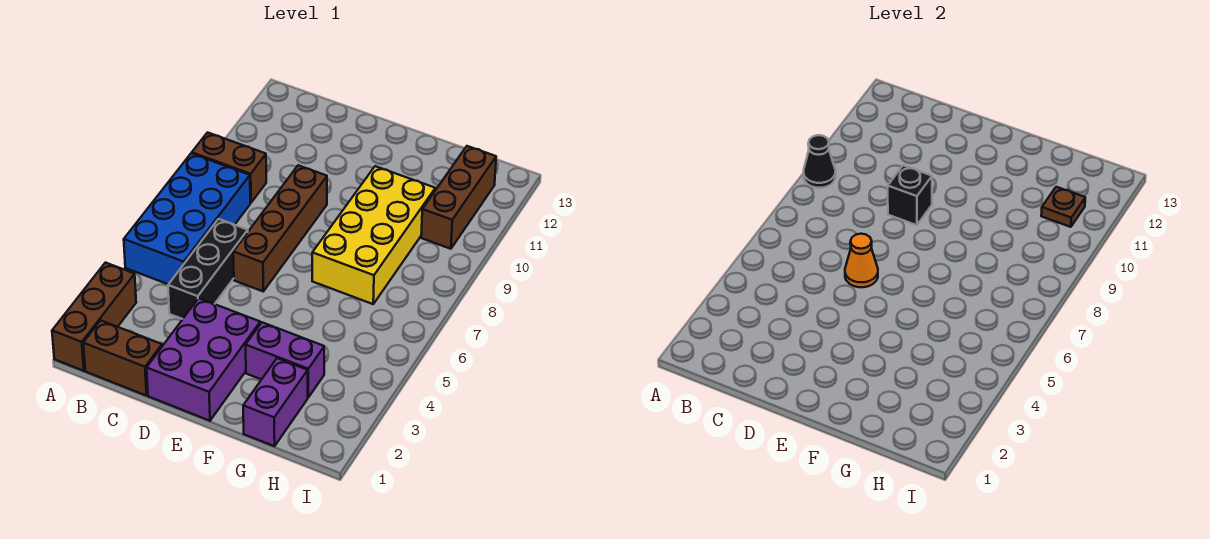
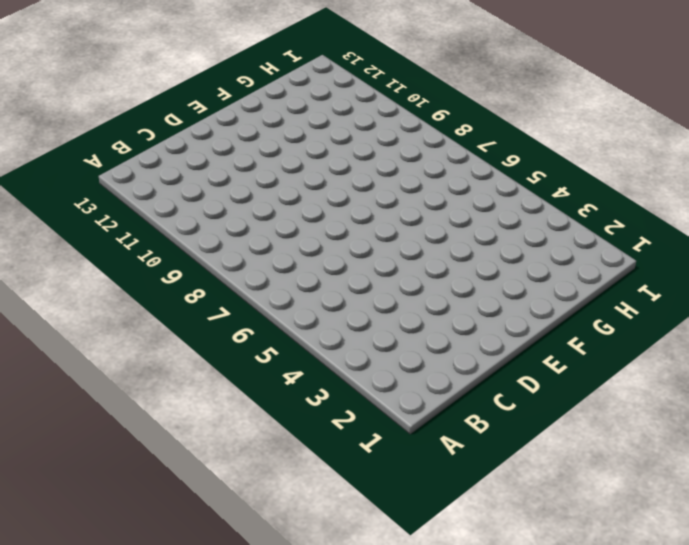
none -> brown brick A1:A3 level 1
none -> blue brick A5:B8 level 1
none -> brown brick A9:B9 level 1

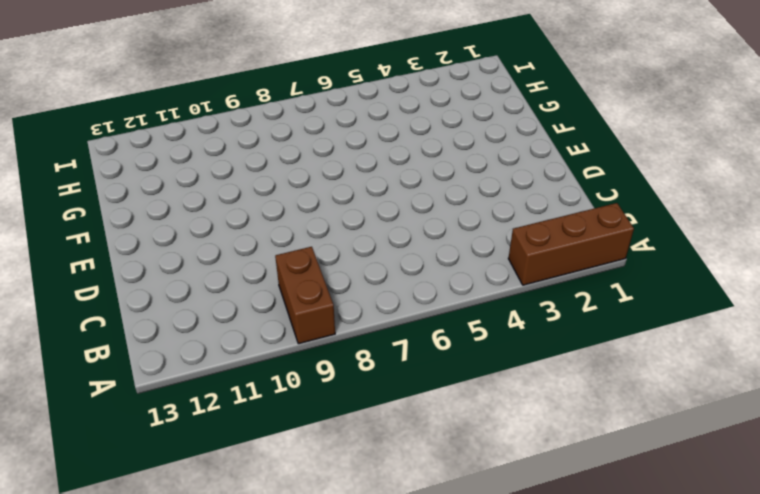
none -> blue brick A5:B8 level 1
none -> brown brick B1:C1 level 1
none -> black brick C4:C6 level 1

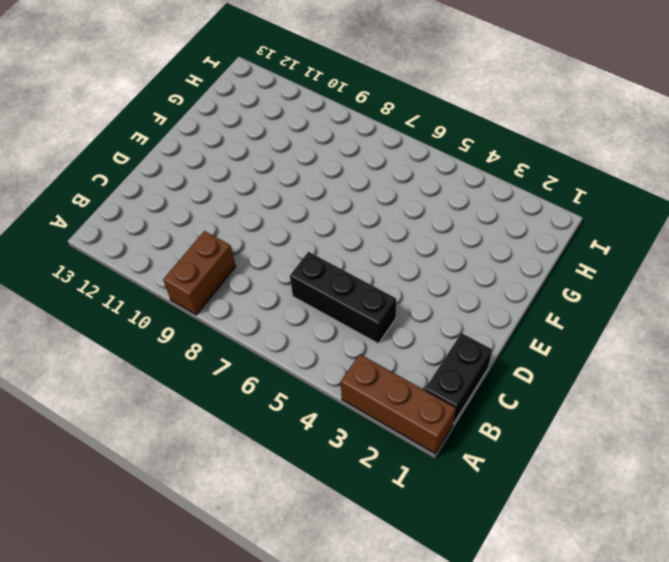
black brick B1:C1 level 1 -> brown brick B1:C1 level 1
none -> blue brick A5:B8 level 1
none -> purple brick D1:E3 level 1
none -> brown brick D6:D9 level 1

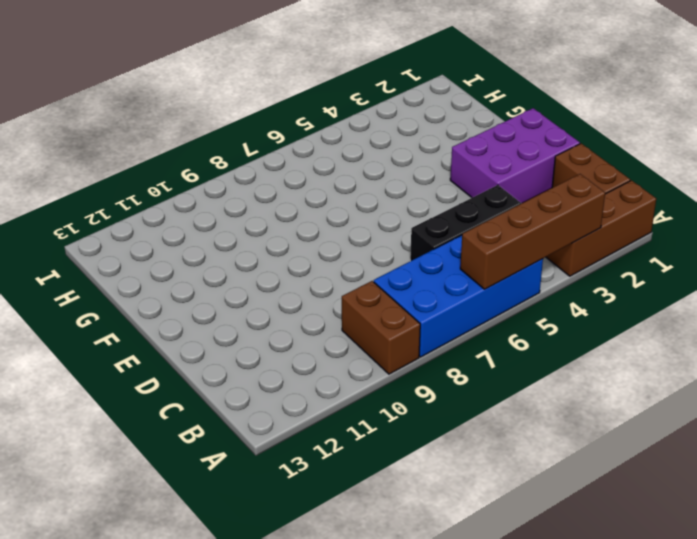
brown brick A3:A6 level 2 -> brown brick D6:D9 level 1
none -> purple brick F3:G3 level 1
none -> yellow brick F7:G10 level 1
none -> purple brick G1:G2 level 1

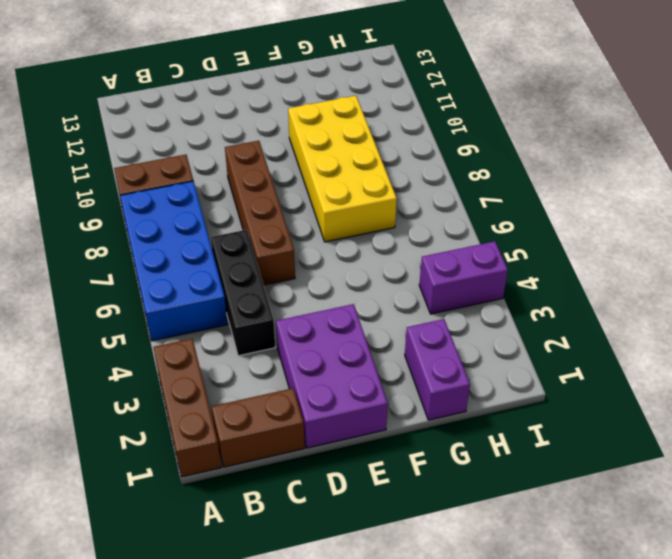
purple brick H4:I4 level 1 -> purple brick F3:G3 level 1
none -> brown brick H10:H12 level 1
none -> black cone A9 level 2
none -> orange cone D6 level 2

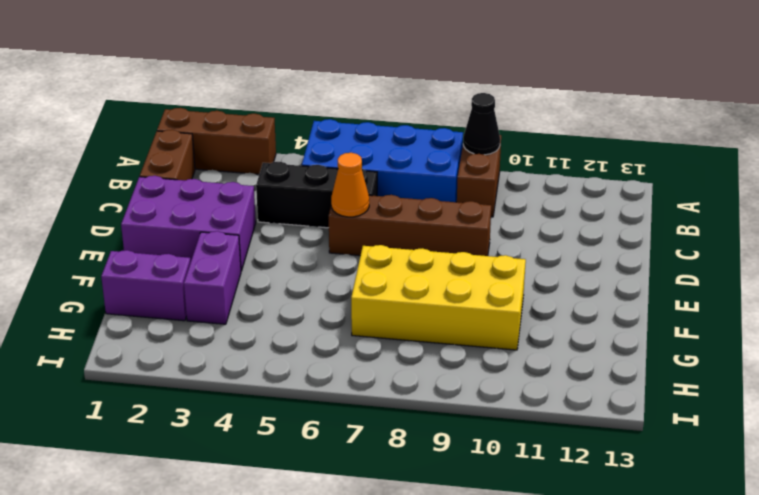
none -> brown brick H10:H12 level 1
none -> black brick D9 level 2
none -> brown plate H11 level 2

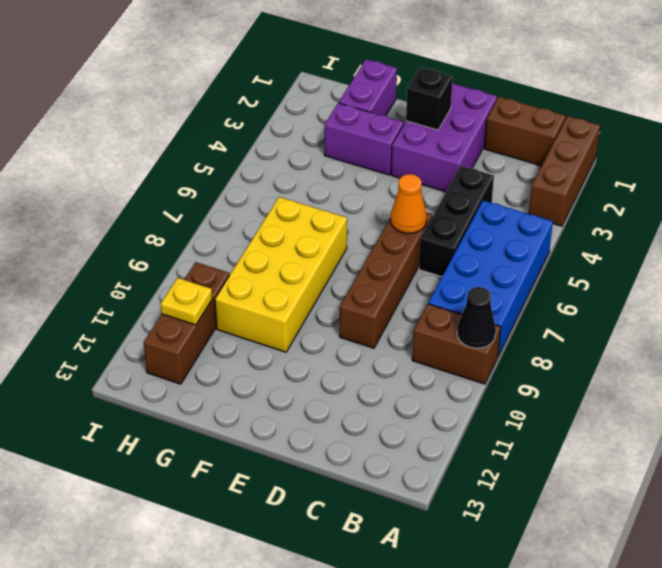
black brick E2 level 2 -> black brick D9 level 2
yellow plate H11 level 2 -> brown plate H11 level 2

